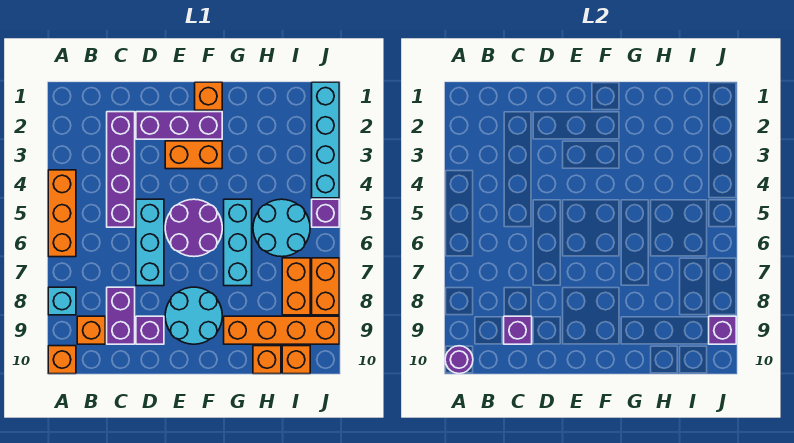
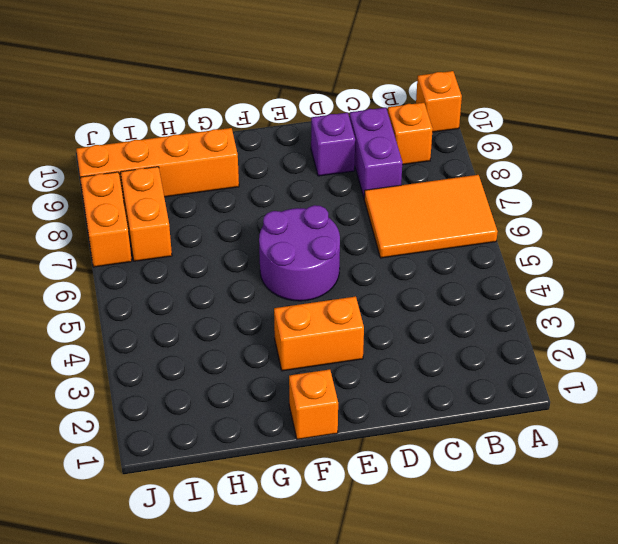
orange tile A6:C7 level 1 -> orange brick A4:A6 level 1
none -> cyan brick A8 level 1
none -> purple brick C2:C5 level 1
none -> purple brick D2:F2 level 1

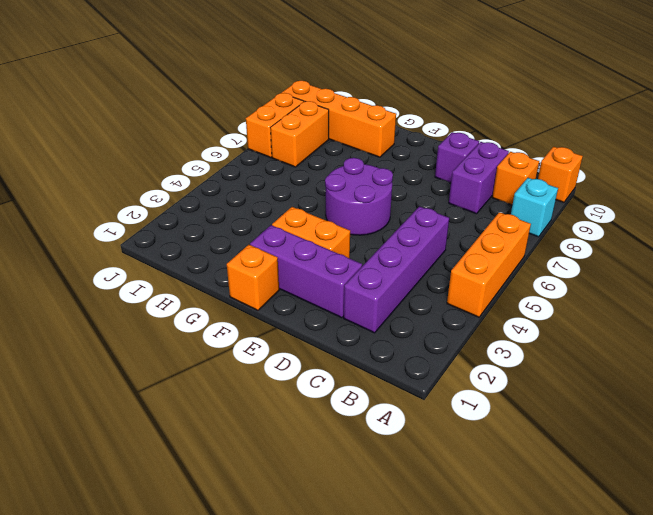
none -> cyan brick D5:D7 level 1
none -> cyan round brick E8:F9 level 1
none -> cyan brick G5:G7 level 1

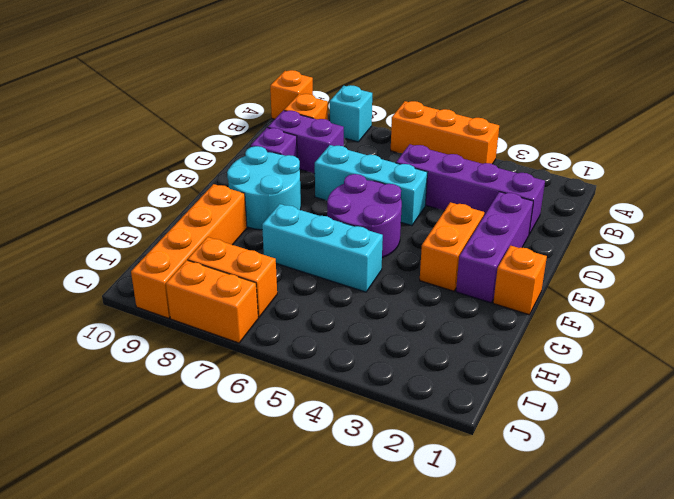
none -> cyan round brick H5:I6 level 1
none -> orange brick H10 level 1
none -> orange brick I10 level 1

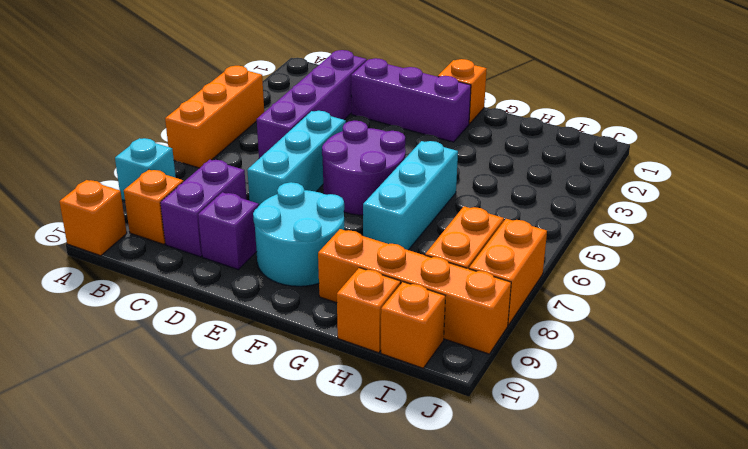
none -> orange brick E3:F3 level 1
none -> cyan round brick H5:I6 level 1
none -> cyan brick J1:J4 level 1

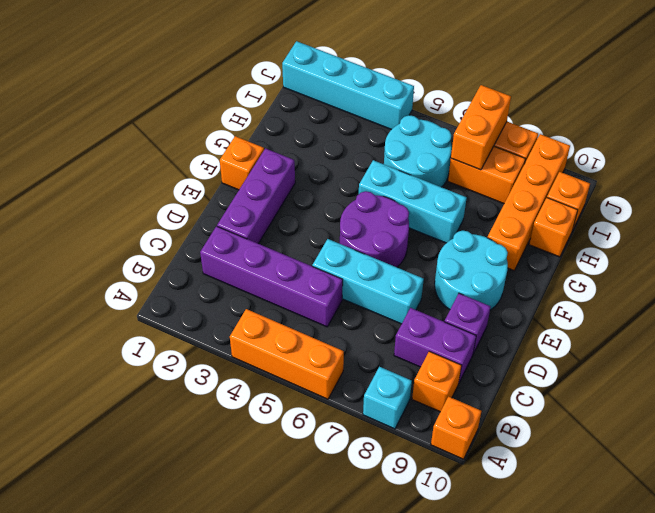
orange brick I7:J7 level 2 -> orange brick E3:F3 level 1
none -> purple brick J5 level 1
none -> purple round brick A10 level 2
none -> purple brick C9 level 2

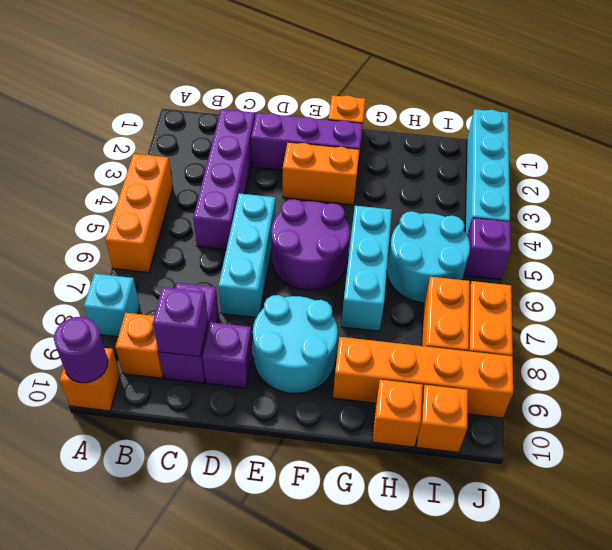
none -> purple brick J9 level 2

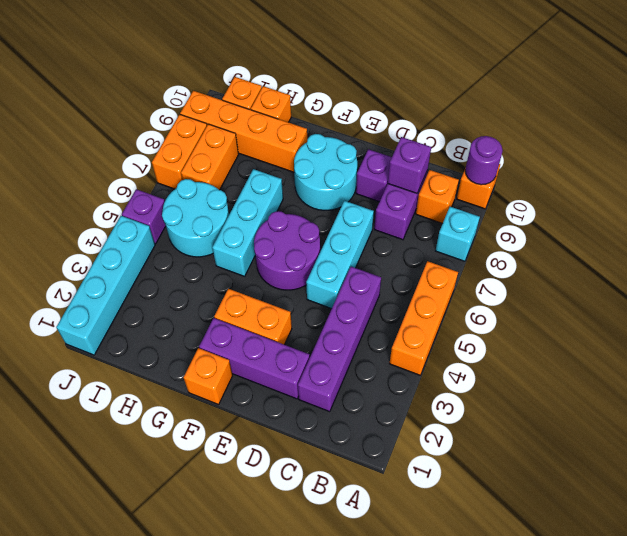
none -> purple brick J9 level 2

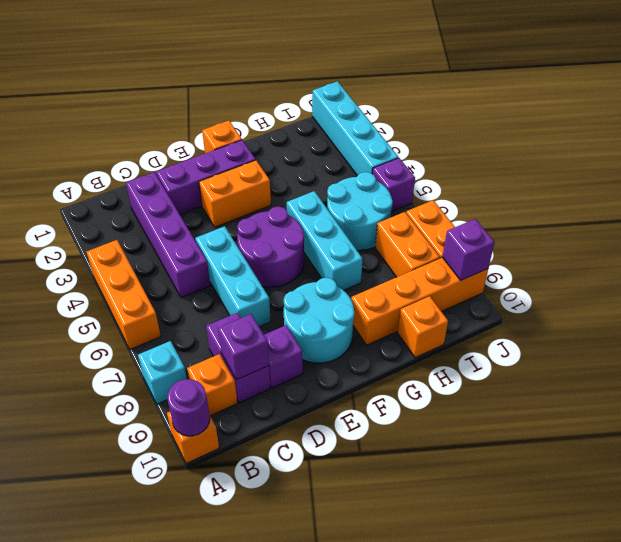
none -> orange brick I10 level 1

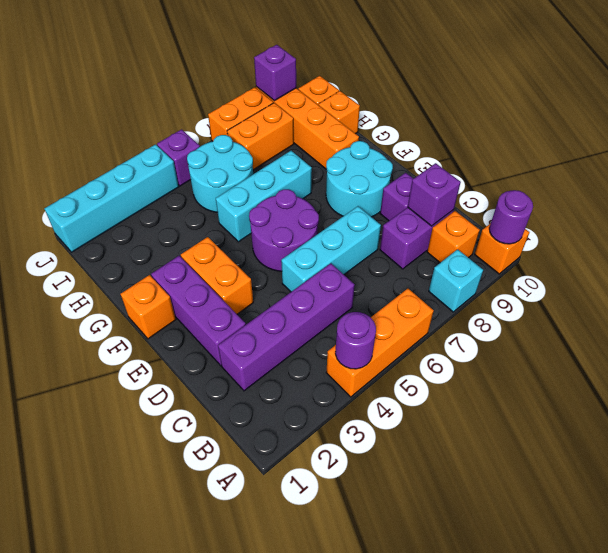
purple round brick A4 level 2 -> none

